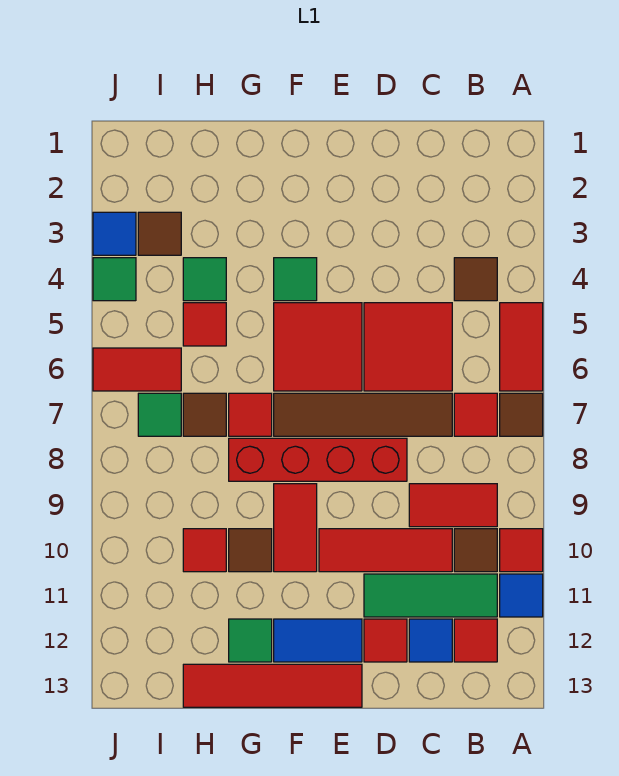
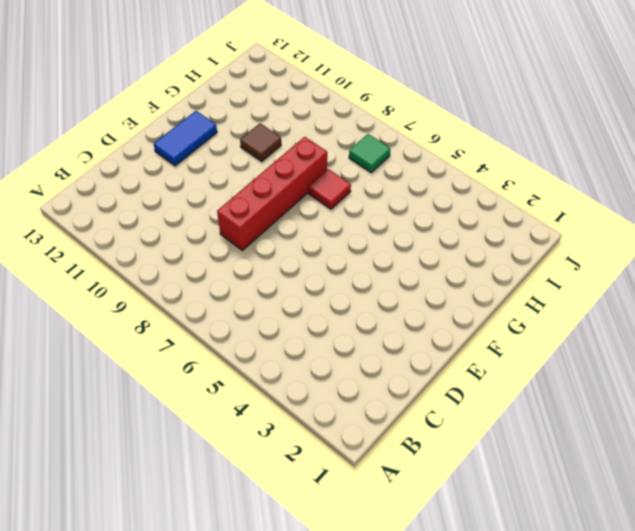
none -> red tile A5:A6 level 1
none -> brown tile A7 level 1
none -> red tile A10 level 1
none -> blue tile A11 level 1

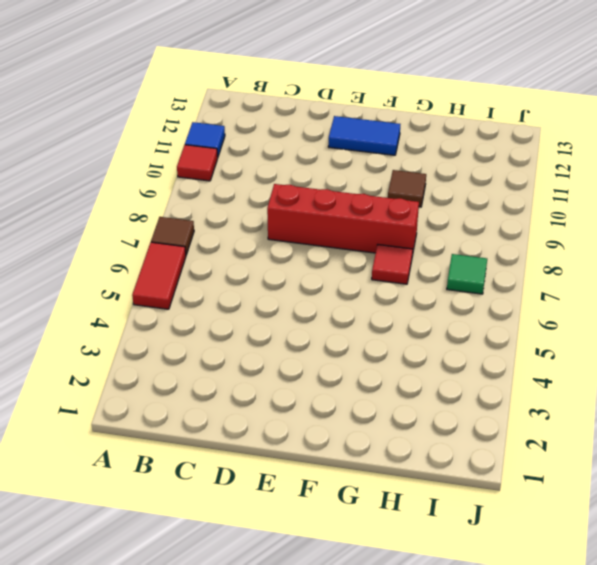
none -> brown tile B4 level 1
none -> red tile B7 level 1
none -> red tile B9:C9 level 1
none -> brown tile B10 level 1

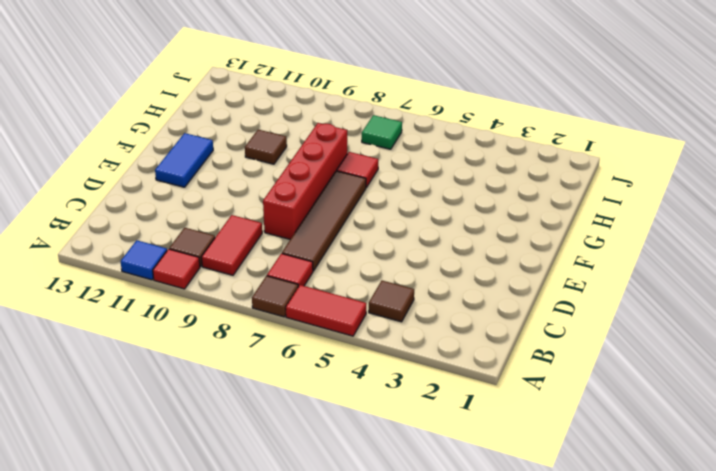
none -> green tile B11:D11 level 1
none -> red tile B12 level 1
none -> red tile C5:D6 level 1
none -> red tile C10:E10 level 1

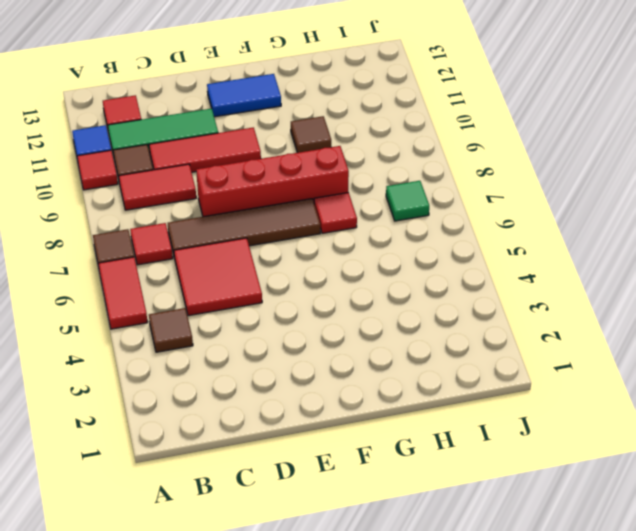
none -> blue tile C12 level 1
none -> red tile D12 level 1
none -> red tile E5:F6 level 1
none -> red tile E13:H13 level 1

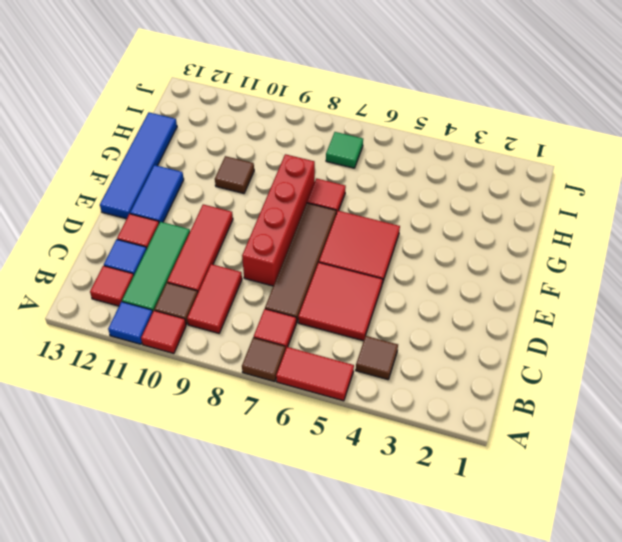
blue tile E13:H13 level 1 -> red tile E13:H13 level 1
none -> green tile F4 level 1
none -> red tile F9:F10 level 1
none -> green tile G12 level 1
none -> green tile H4 level 1

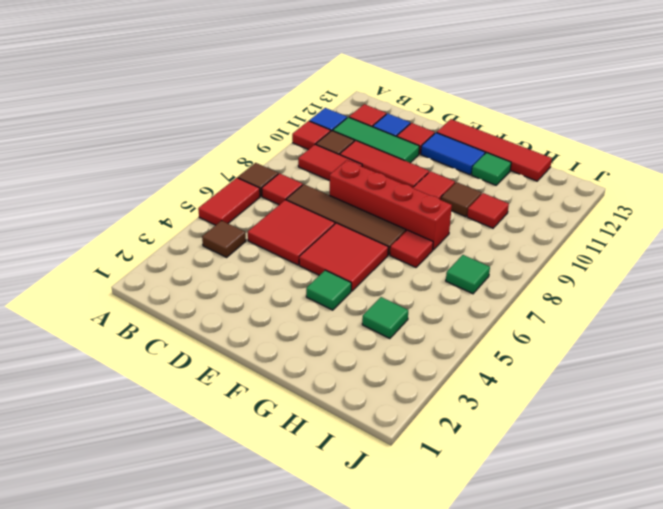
none -> red tile H5 level 1
none -> brown tile H7 level 1
none -> brown tile I3 level 1
none -> red tile I6:J6 level 1

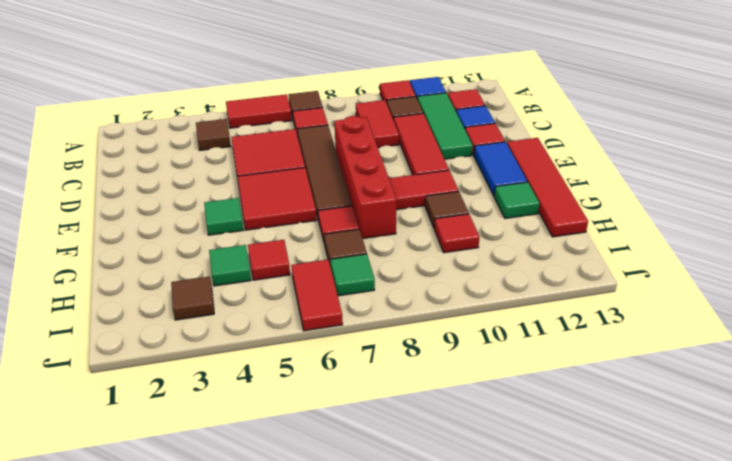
none -> blue tile J3 level 1
none -> green tile J4 level 1

